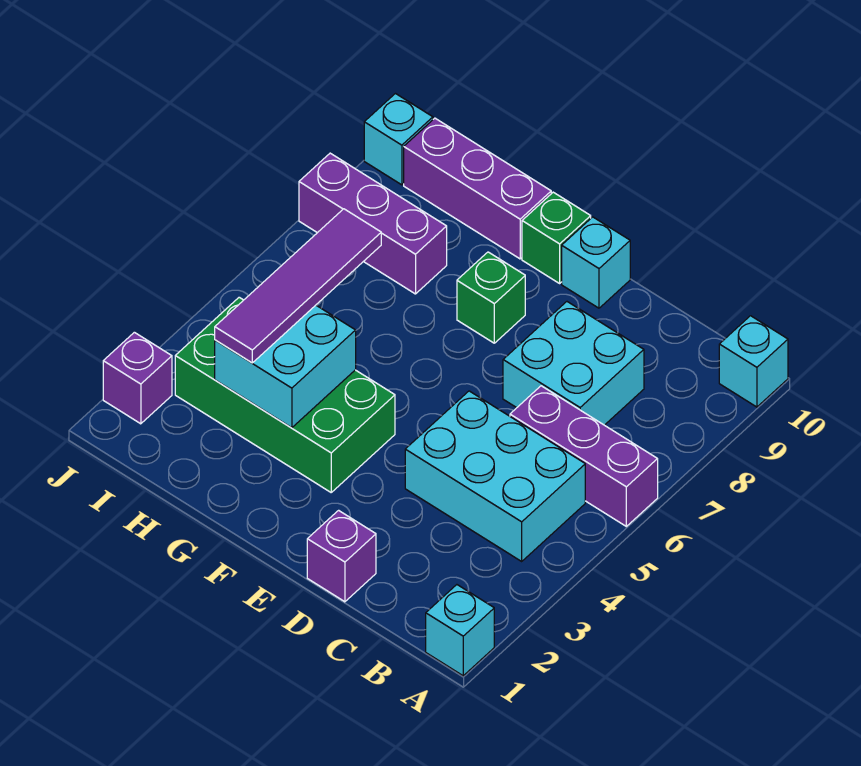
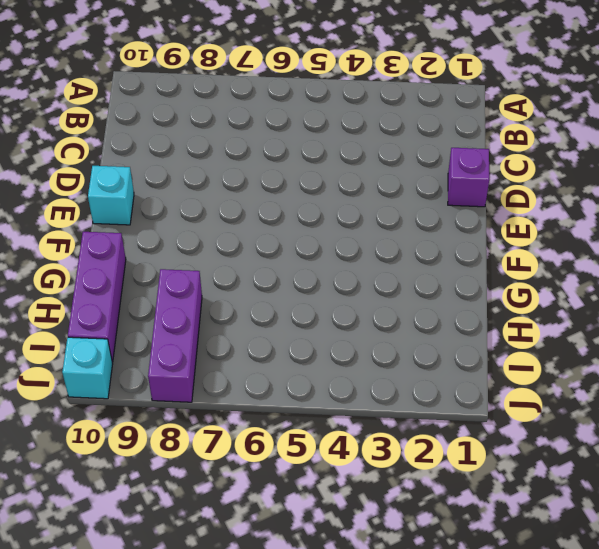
none -> cyan brick A1 level 1
none -> purple brick A6:C6 level 1
none -> cyan brick A10 level 1

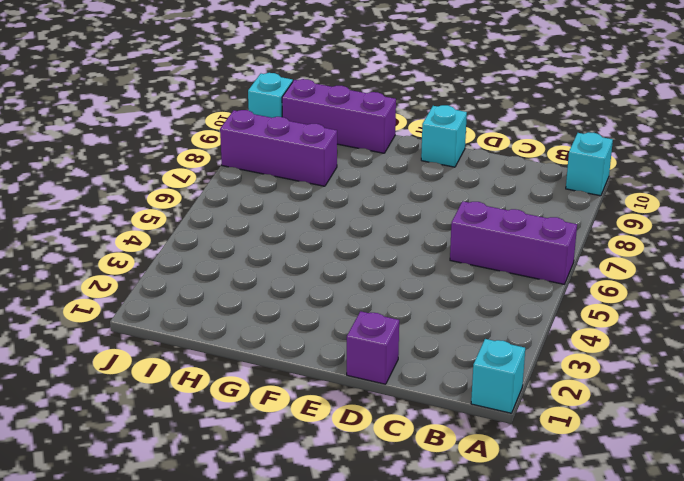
none -> cyan brick B4:D5 level 1
none -> cyan brick C7:D8 level 1
none -> green brick F3:I4 level 1

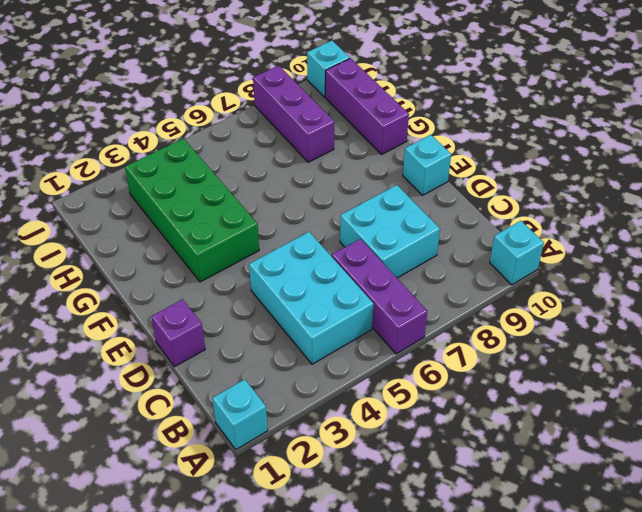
none -> green brick F8 level 1
none -> green brick F10 level 1
none -> purple brick J2 level 1

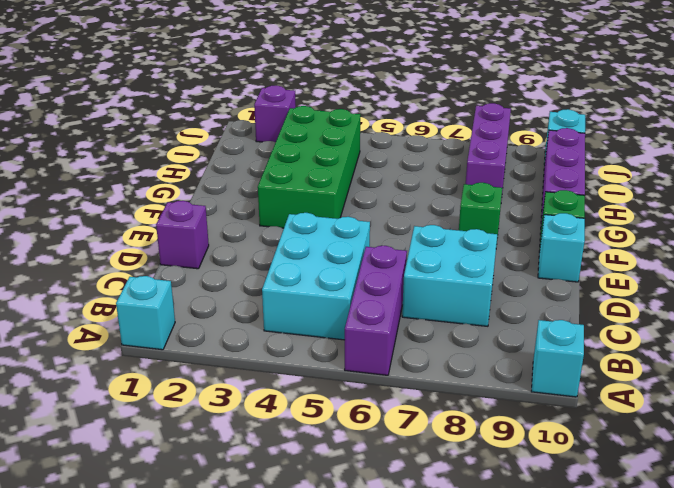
none -> cyan brick G3:H4 level 2
none -> purple tile H3:H6 level 3

